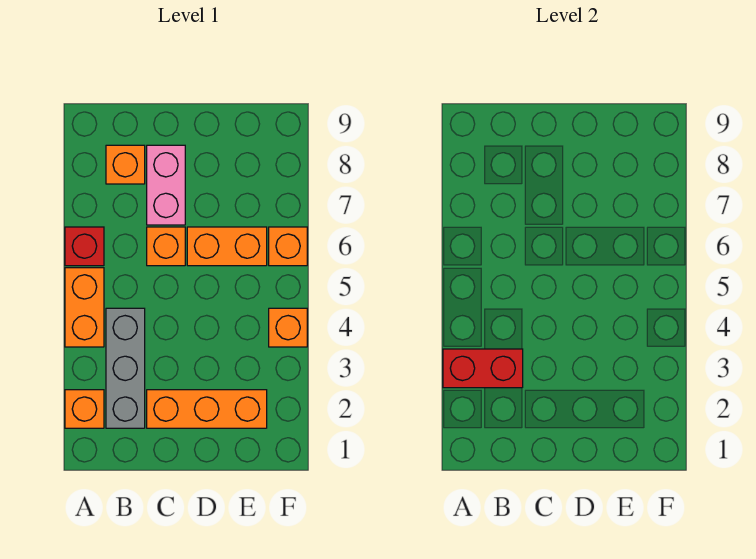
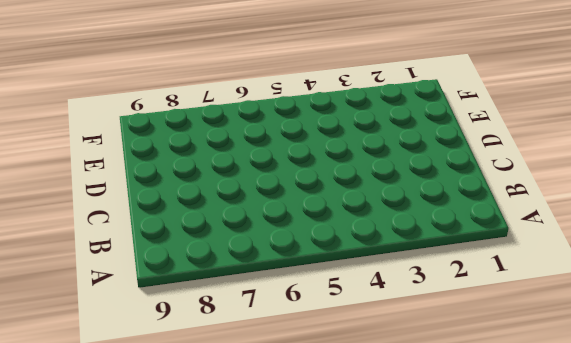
none -> orange brick A2 level 1
none -> orange brick A4:A5 level 1
none -> red brick A6 level 1

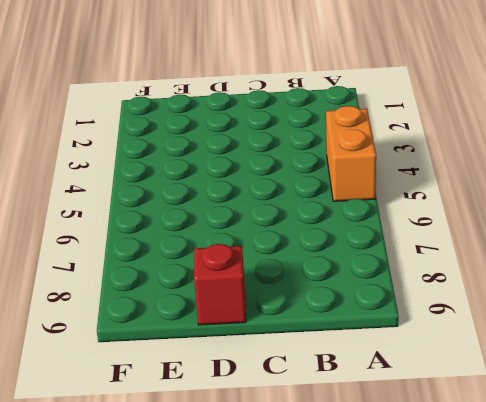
red brick D9 level 1 -> red brick A6 level 1
none -> orange brick A2 level 1
none -> grey brick B2:B4 level 1
none -> orange brick B8 level 1

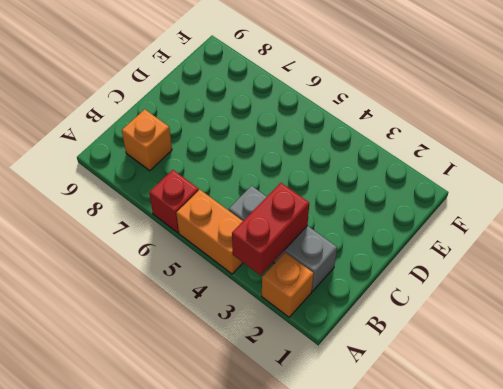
none -> orange brick C2:E2 level 1
none -> orange brick C6 level 1
none -> pink brick C7:C8 level 1

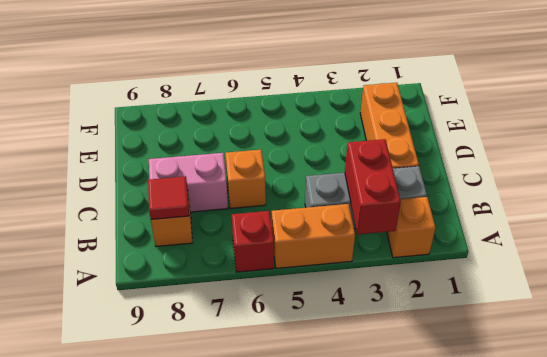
red tile B8 level 2 -> none
none -> orange brick D6:E6 level 1
none -> orange brick F4 level 1
none -> orange brick F6 level 1

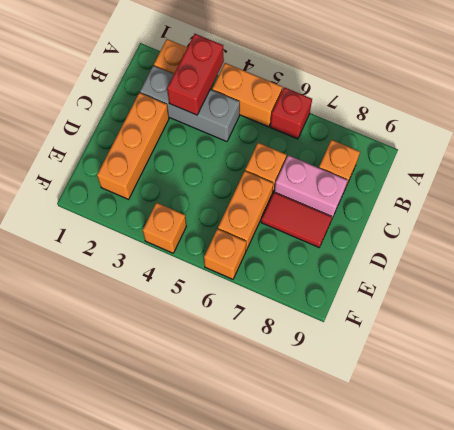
red tile D7:D8 level 1 -> none

